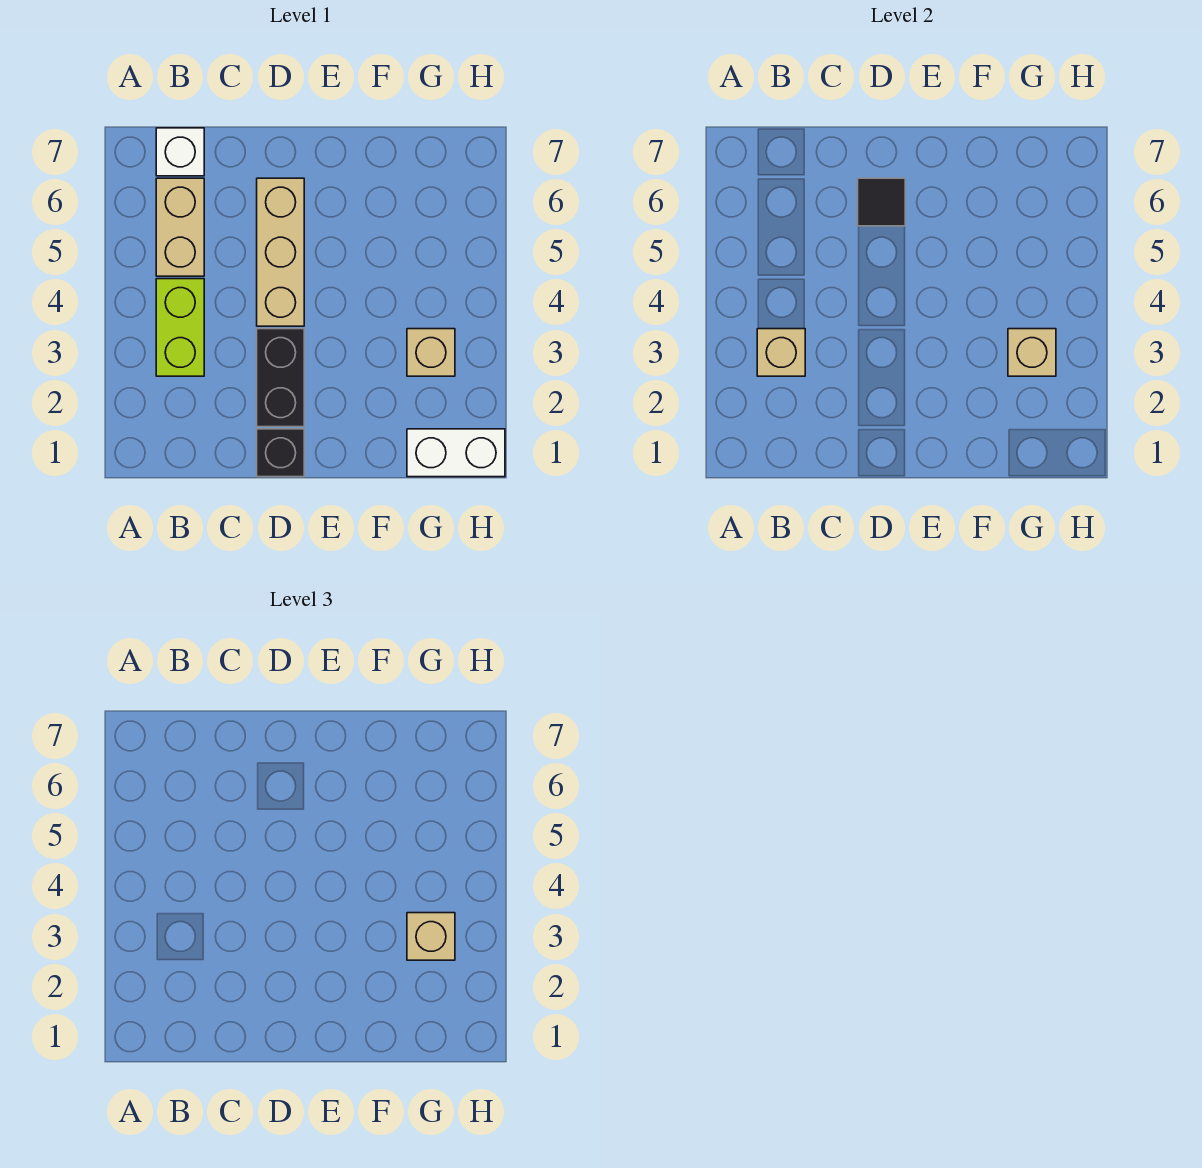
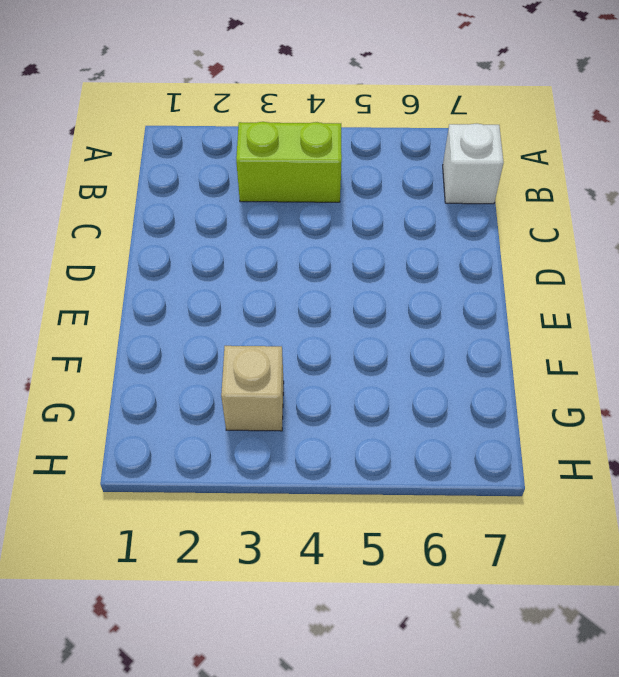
none -> tan brick B5:B6 level 1
none -> black brick D1 level 1
none -> black brick D2:D3 level 1

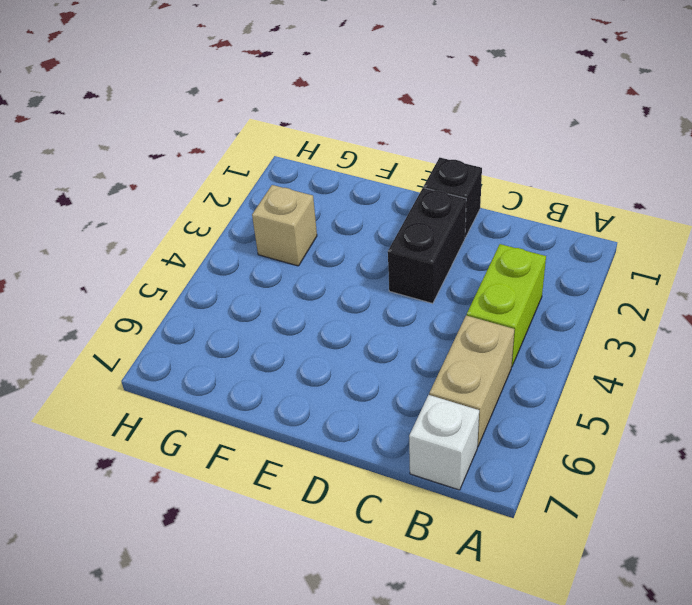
none -> tan brick D4:D6 level 1
none -> white brick G1:H1 level 1
none -> tan brick B3 level 2

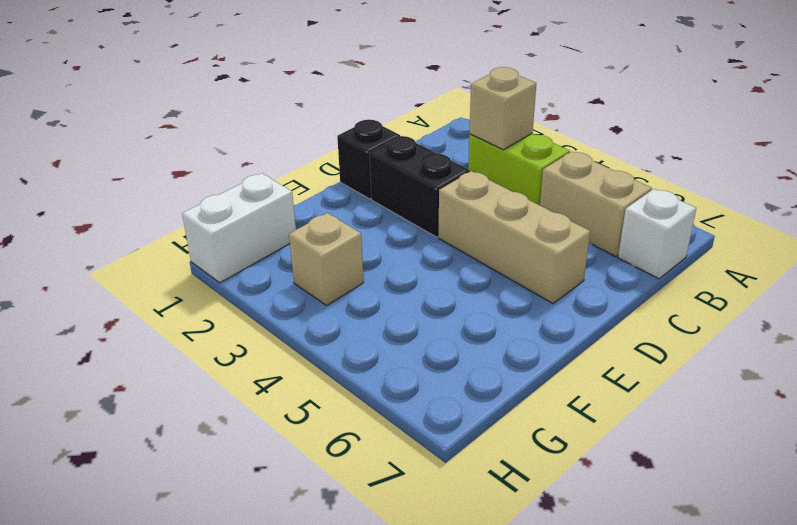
none -> black tile D6 level 2
none -> tan brick G3 level 2
none -> tan brick G3 level 3

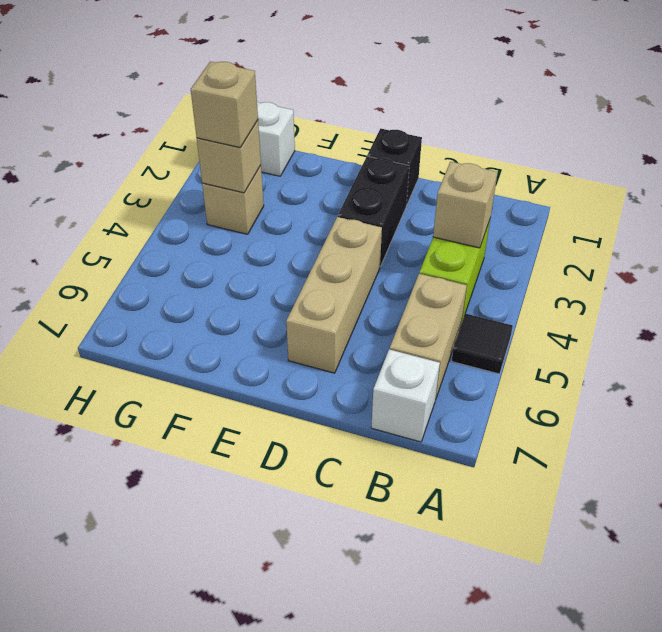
black tile A5 level 1 -> black tile D6 level 2

